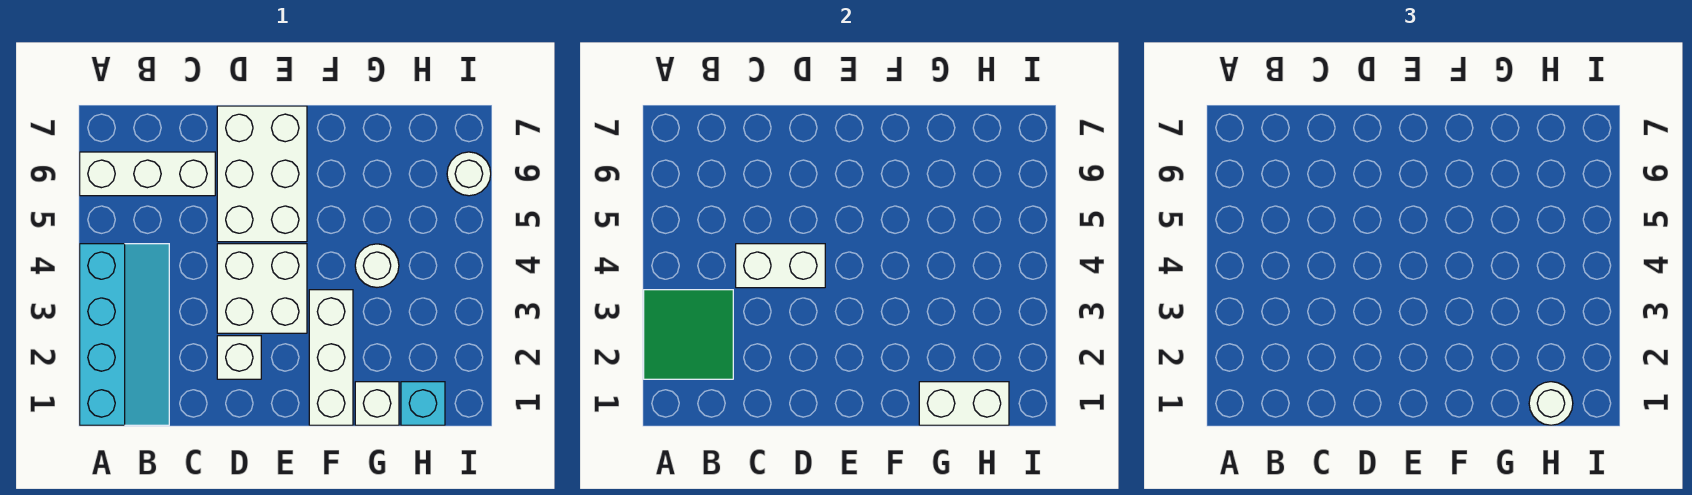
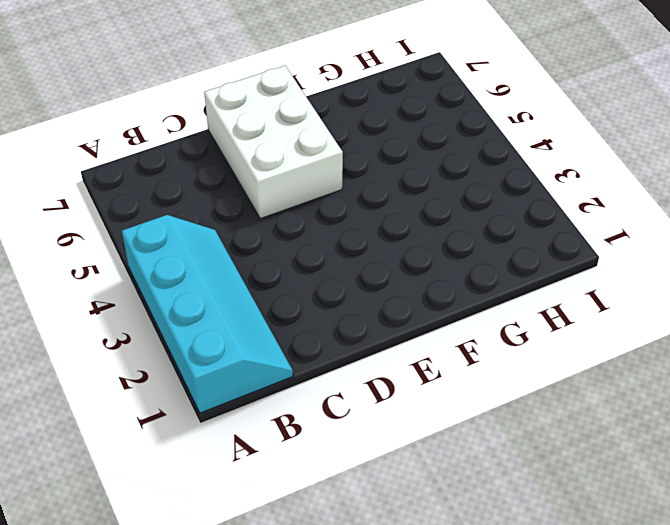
none -> white brick A6:C6 level 1
none -> white brick D2 level 1
none -> white brick D3:E4 level 1

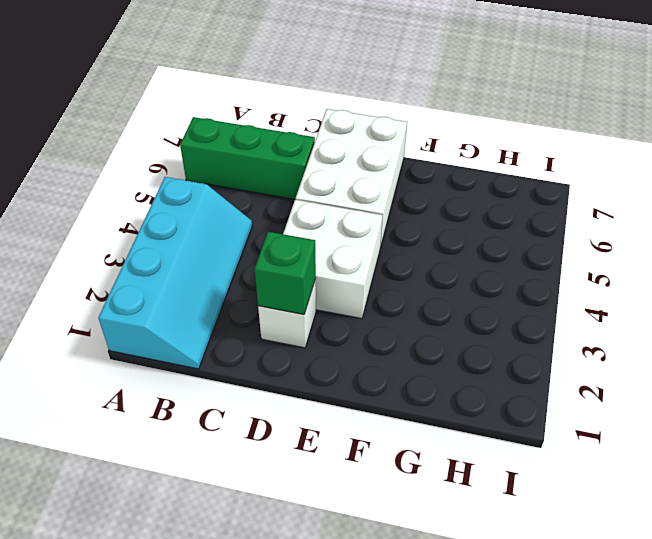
green brick A6:C6 level 1 -> white brick A6:C6 level 1
green brick D2 level 2 -> none
none -> white brick F1:F3 level 1
none -> white brick G1 level 1
none -> white round brick G4 level 1

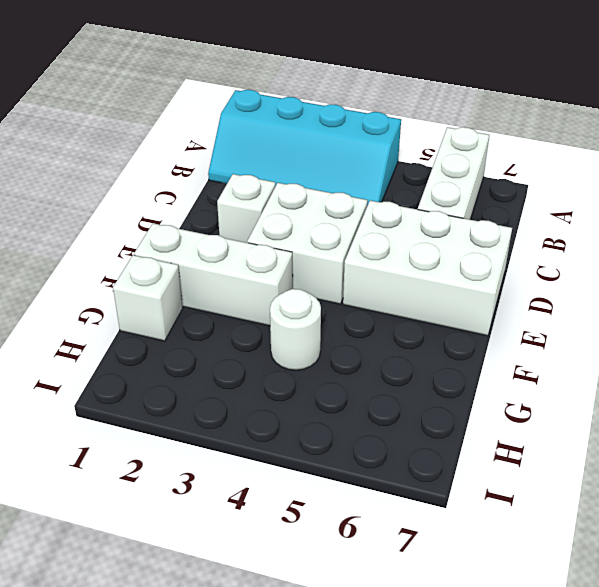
none -> cyan brick H1 level 1
none -> white round brick I6 level 1
none -> green tile A2:B3 level 2

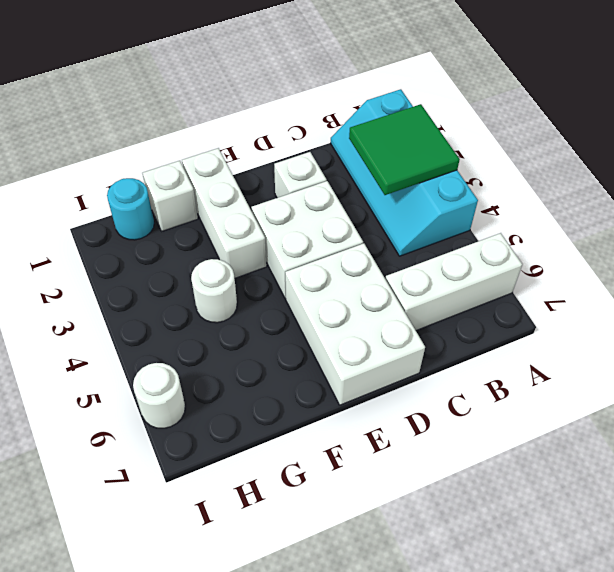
cyan round brick H1 level 1 -> cyan brick H1 level 1
none -> white brick C4:D4 level 2
none -> white brick G1:H1 level 2
none -> white round brick H1 level 3

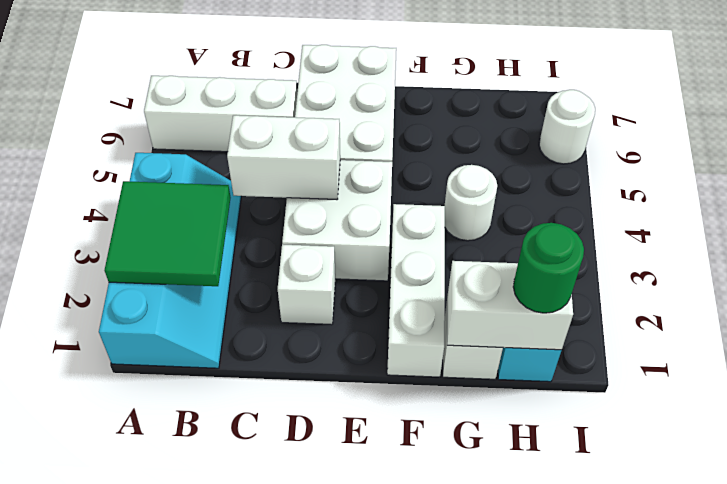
green round brick H1 level 3 -> white round brick H1 level 3

